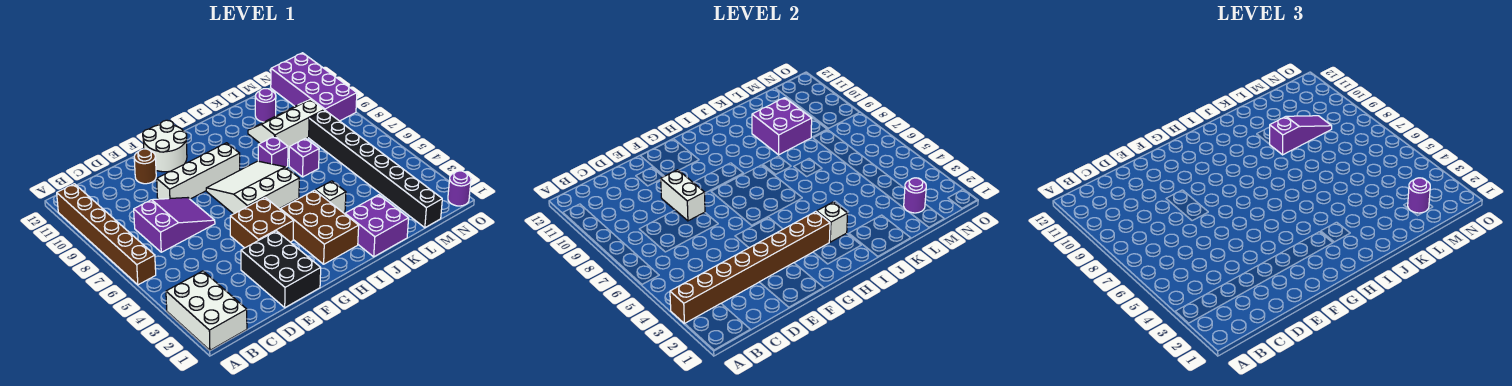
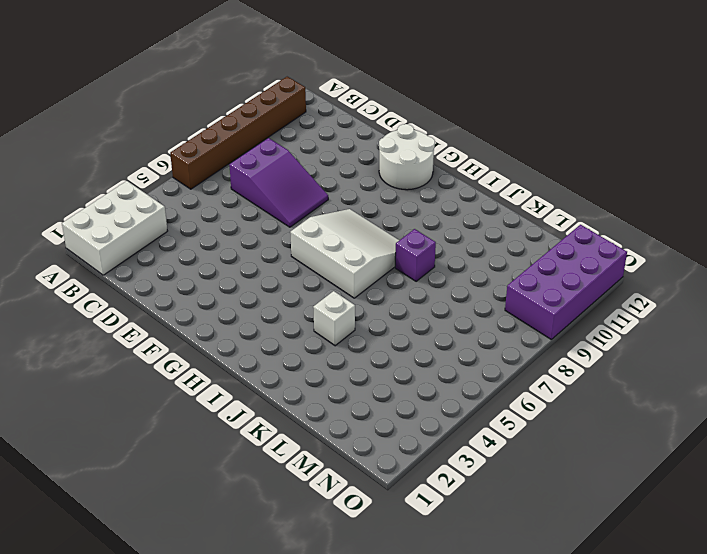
none -> black brick E1:F3 level 1
none -> white brick E9:H9 level 1
none -> brown round brick E11 level 1

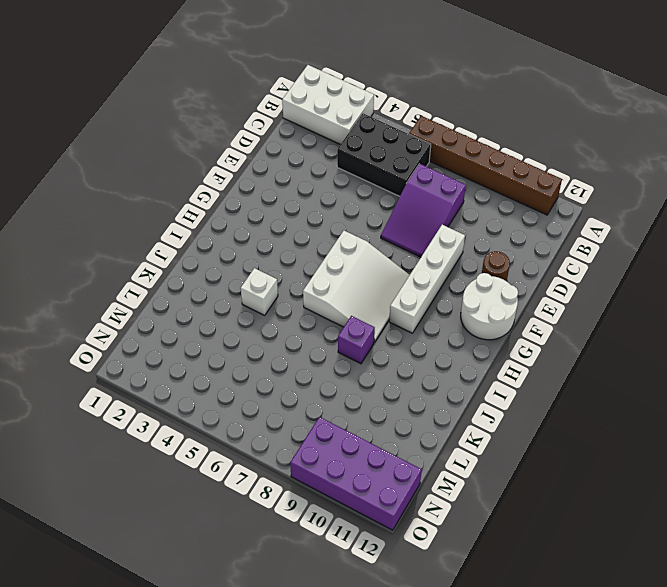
black brick B4:C6 level 1 -> black brick E1:F3 level 1
none -> brown brick F4:G5 level 1
none -> brown brick H2:I4 level 1
none -> purple brick J1:K2 level 1

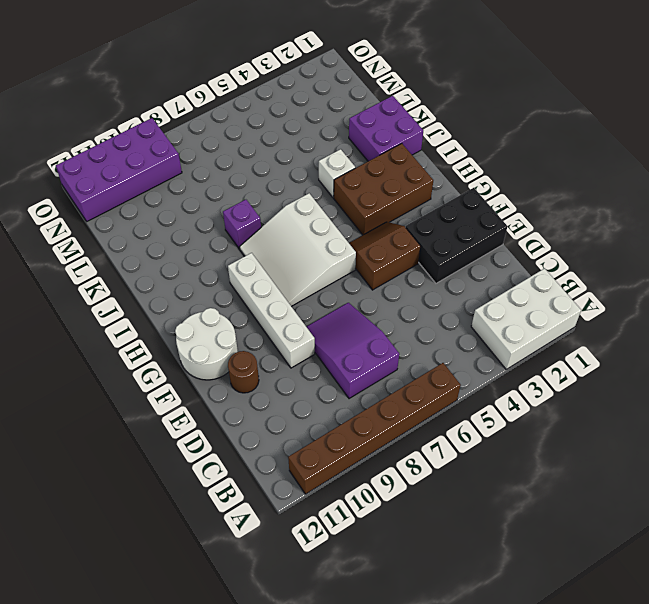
brown slope F4:G5 level 1 top F -> brown brick F4:G5 level 1
none -> purple brick K7 level 1
none -> white slope K9:M10 level 1 top 9
none -> purple round brick L11 level 1

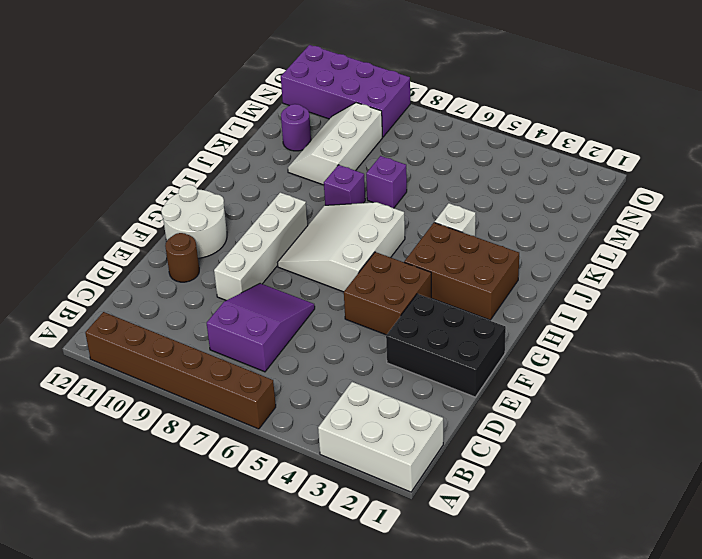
none -> purple brick J1:K2 level 1
none -> black brick M1:M8 level 1
none -> purple round brick O1 level 1

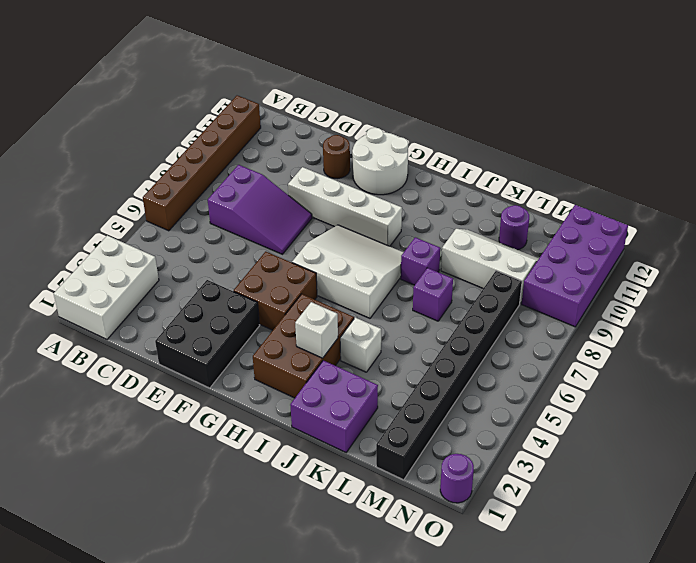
none -> brown brick A3:H3 level 2
none -> white brick E8:E9 level 2
none -> purple brick K9:L10 level 2

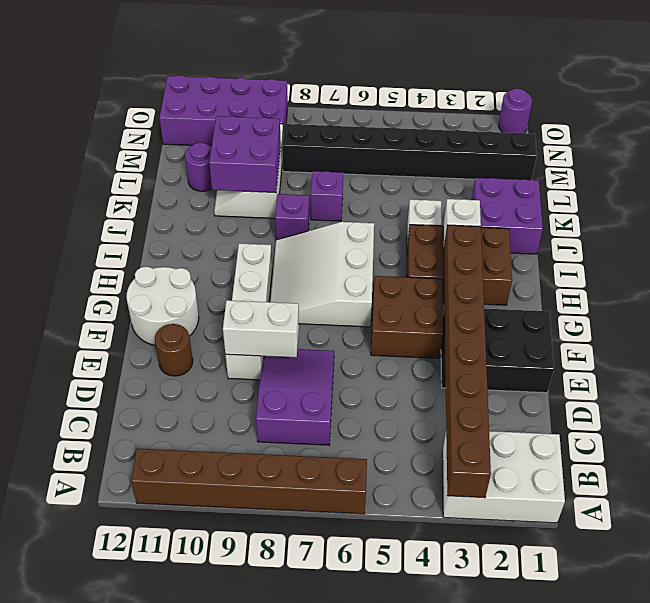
none -> purple round brick M2 level 2
none -> purple slope K9:M9 level 3 top K
none -> purple round brick M2 level 3

